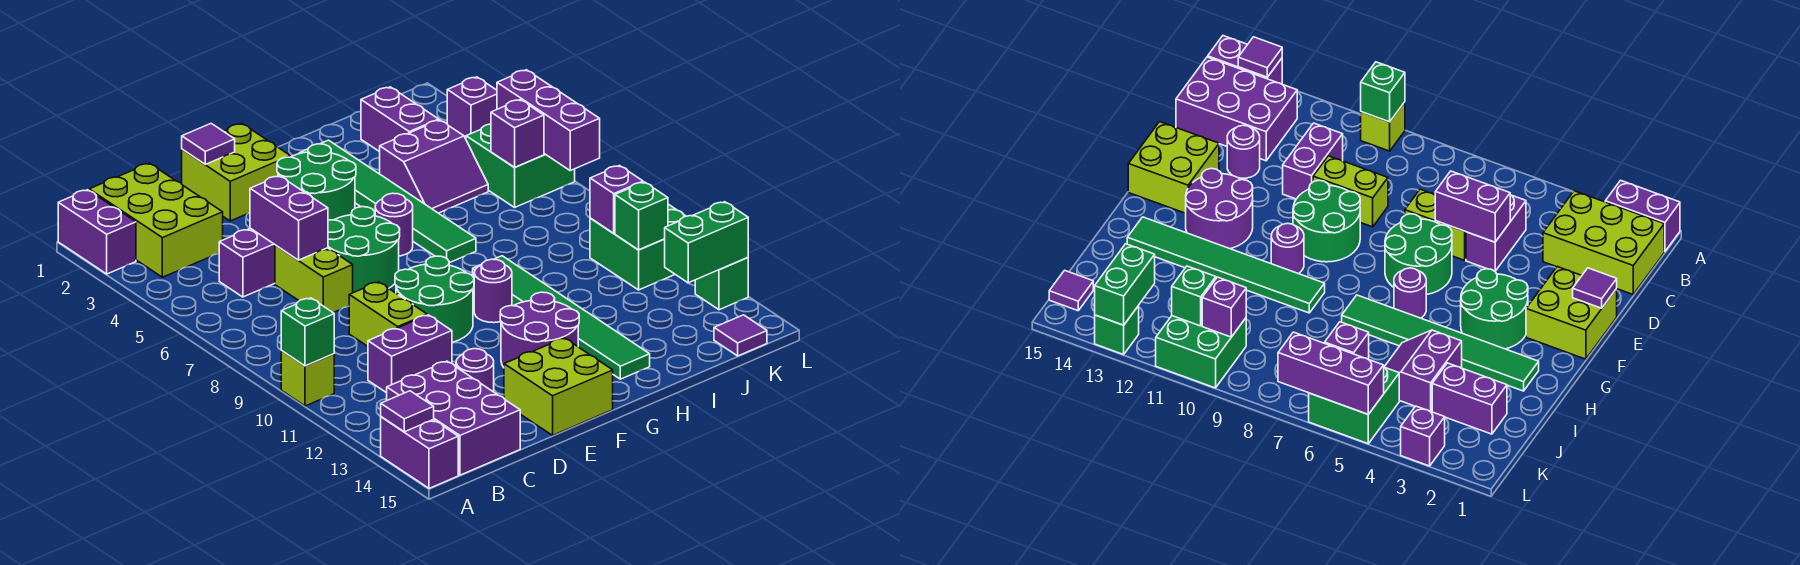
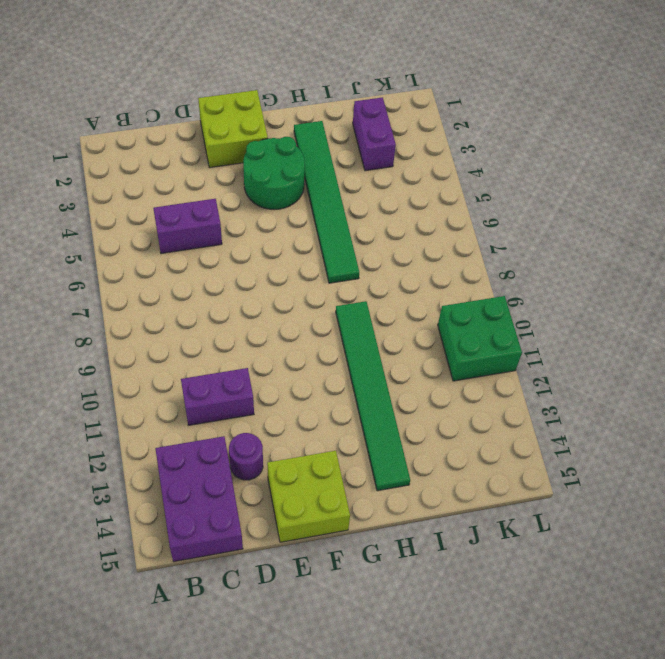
none -> purple brick A1:A2 level 1
none -> lime brick A10 level 1
none -> purple brick A14:A15 level 1
none -> lime brick B1:C3 level 1

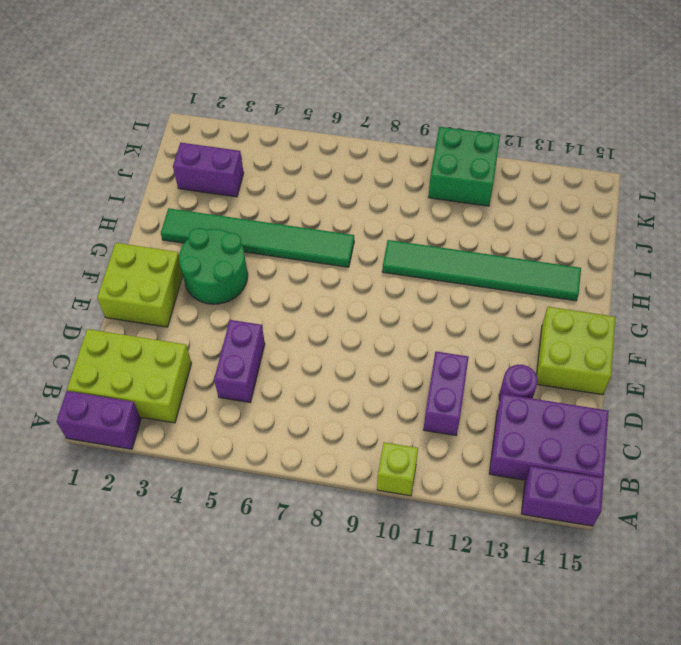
none -> lime brick D6:D7 level 1
none -> lime brick D9:D10 level 1
none -> green round brick E6:F7 level 1
none -> green round brick E9:F10 level 1

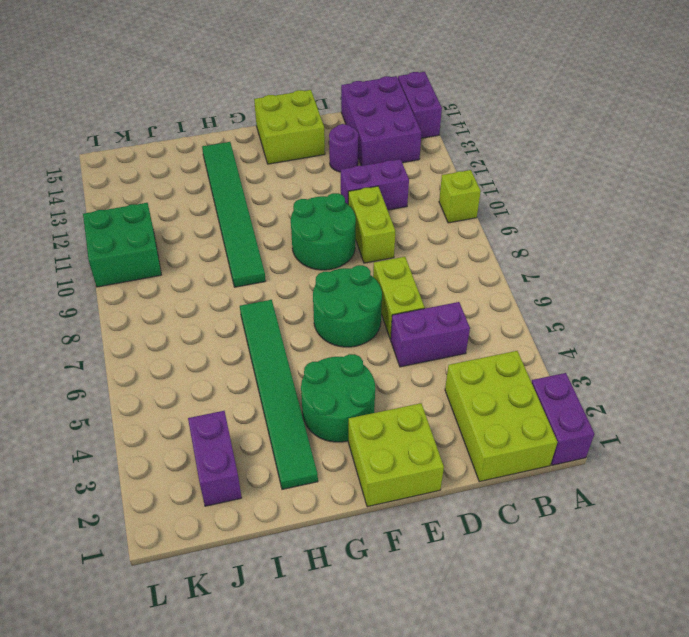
none -> purple round brick F12:G13 level 1
none -> purple round brick G6 level 1
none -> purple round brick G10 level 1
none -> purple slope I4:J5 level 1 top 4

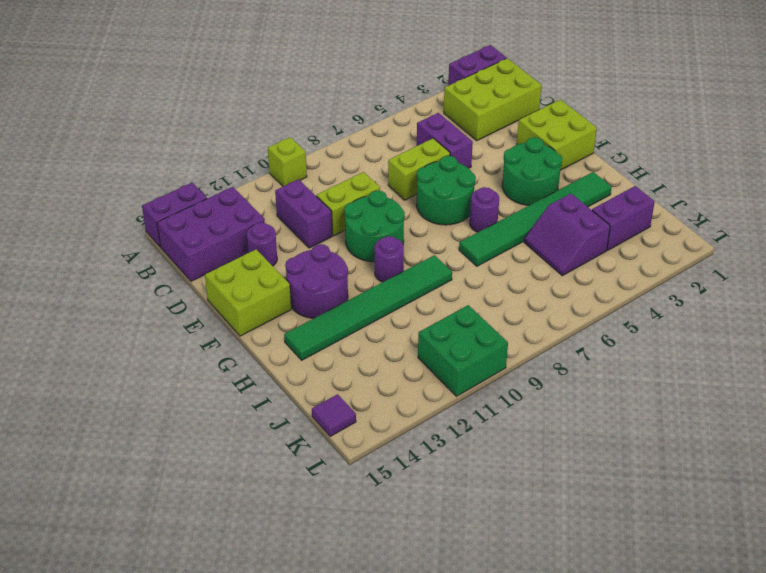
none -> green brick K5:L6 level 1
none -> purple brick L3 level 1
none -> green brick L13 level 1
none -> green brick A10 level 2

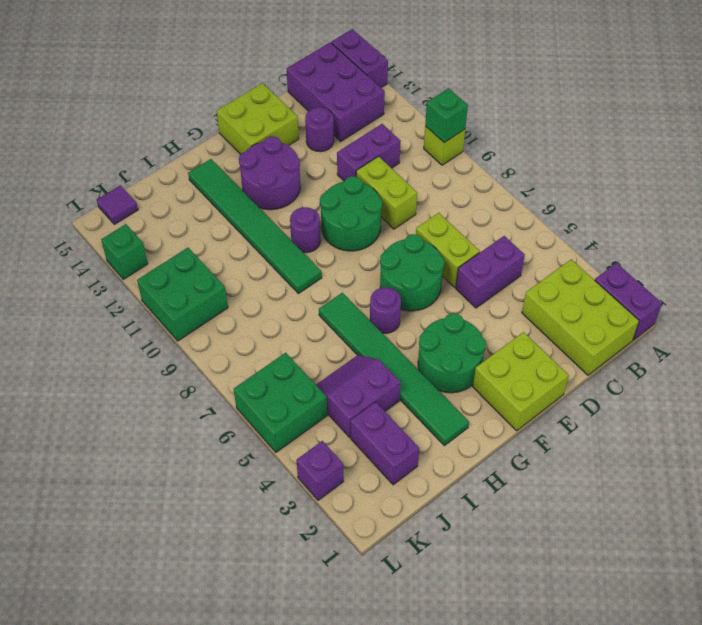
none -> purple tile A14 level 2
none -> purple brick D5:D6 level 2
none -> purple tile E1 level 2
none -> purple brick K6 level 2

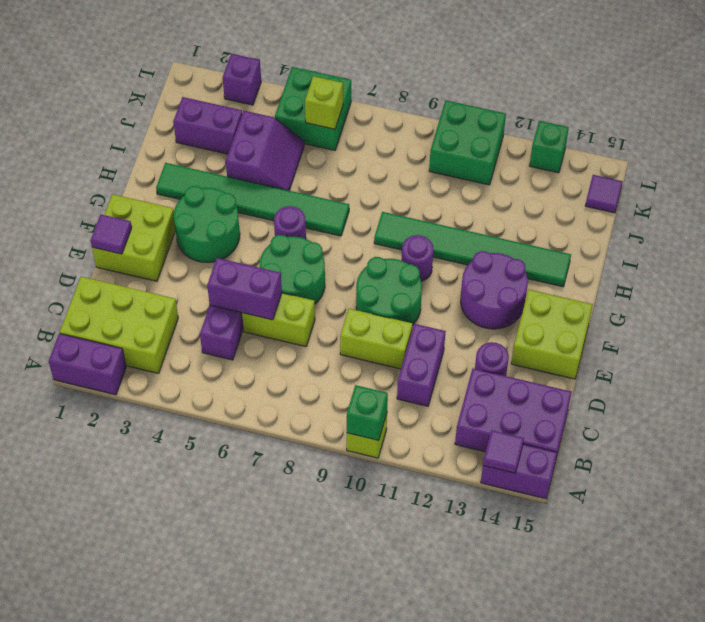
lime brick K6 level 2 -> purple brick K6 level 2
none -> purple brick K10 level 2
none -> green brick K11 level 2
none -> green brick K13:L13 level 2
none -> purple brick L5:L7 level 2

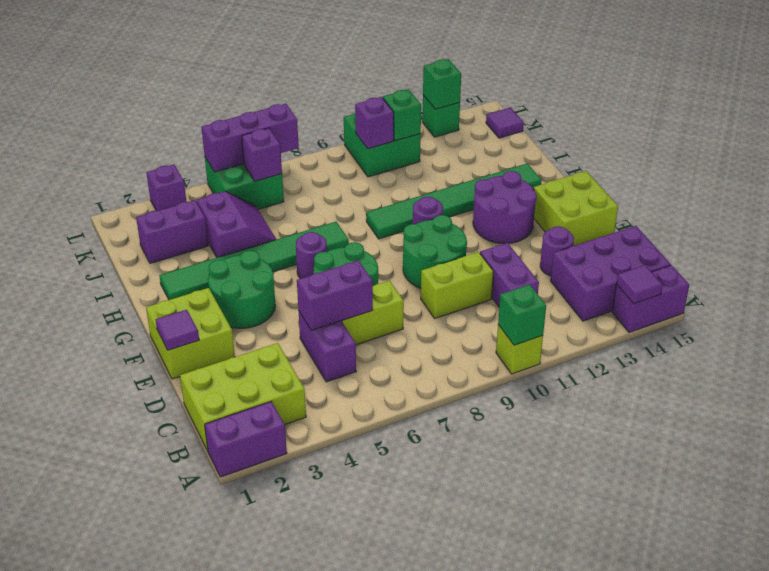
green brick L13 level 2 -> green brick K13:L13 level 2

